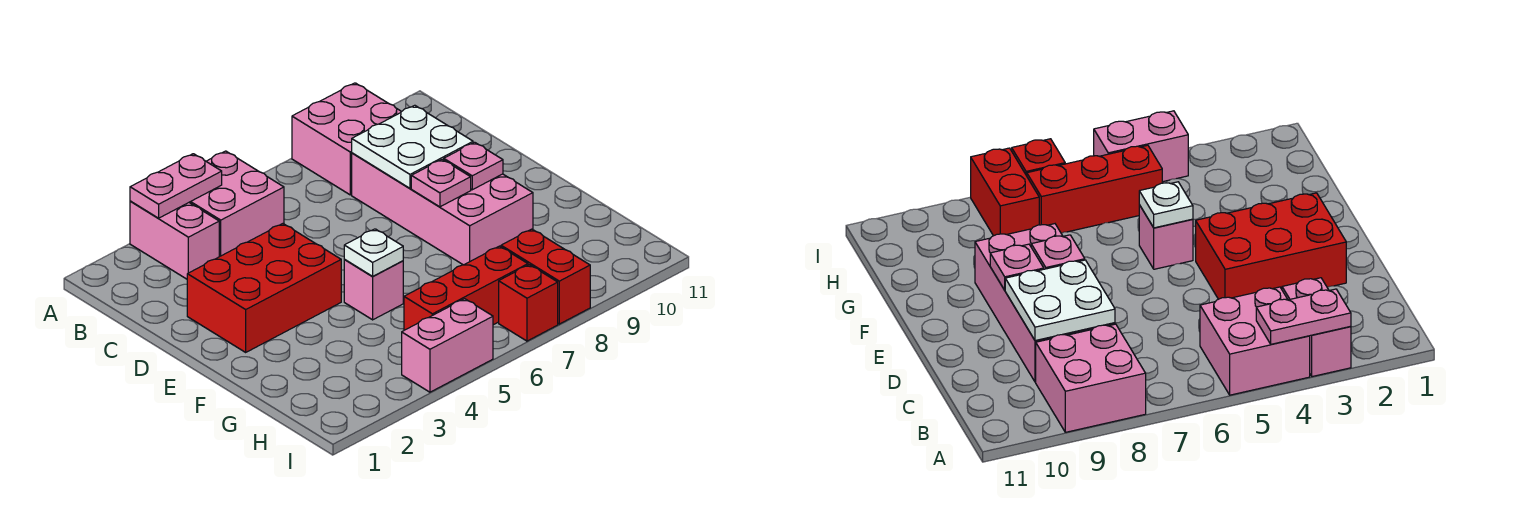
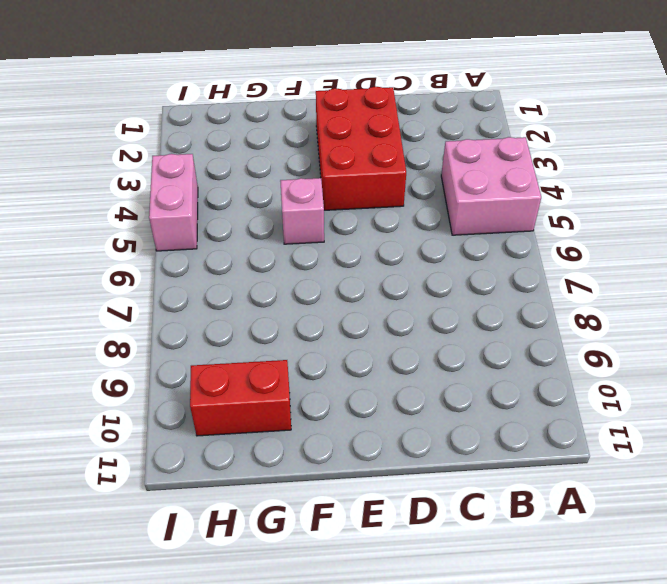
red brick G10:H10 level 1 -> red brick H8:I8 level 1
none -> pink brick A3:B3 level 1
none -> pink brick A8:B9 level 1
none -> pink brick C8:F9 level 1

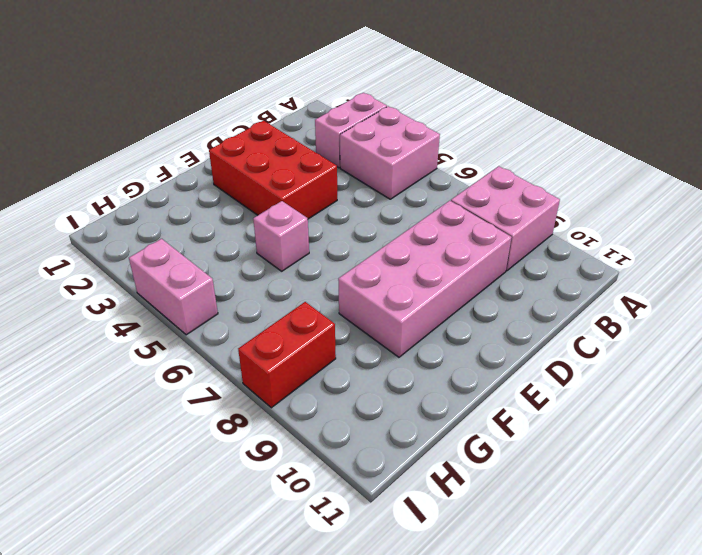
none -> red brick H5:H7 level 1
none -> red brick I7 level 1
none -> pink plate A3:A4 level 2

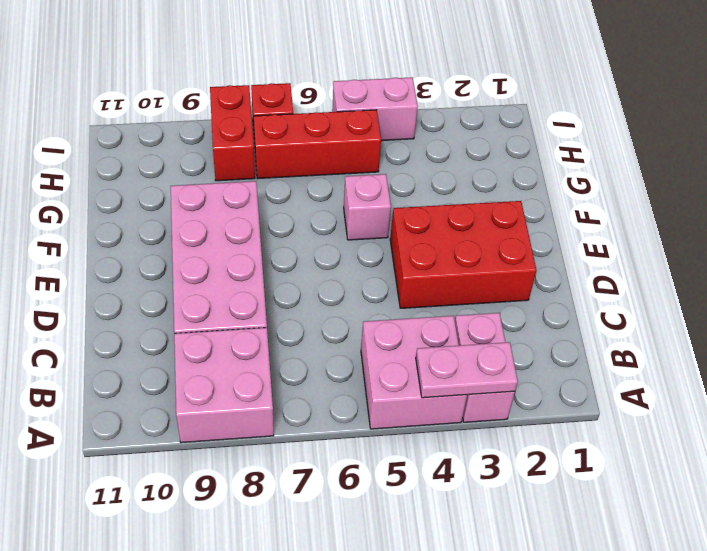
none -> white plate C8:D9 level 2
none -> pink plate E8 level 2
none -> pink plate E9 level 2

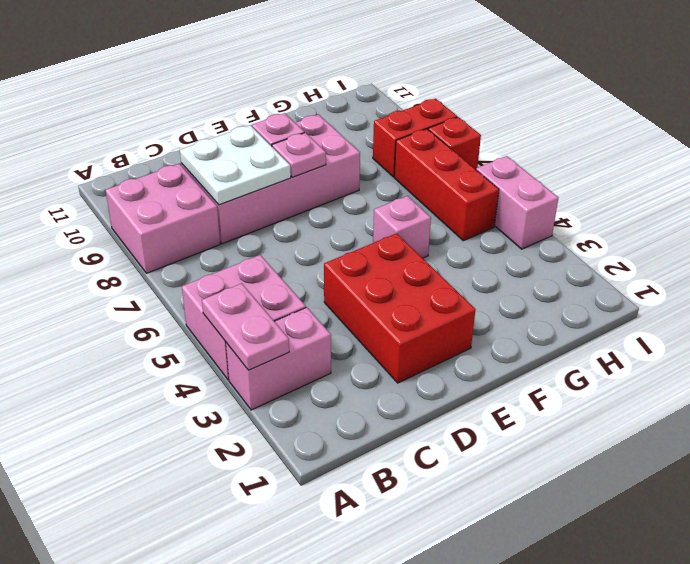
none -> white plate F5 level 2

